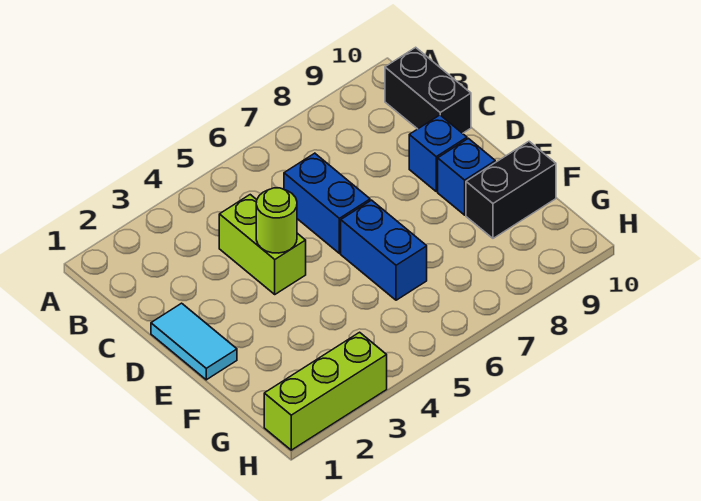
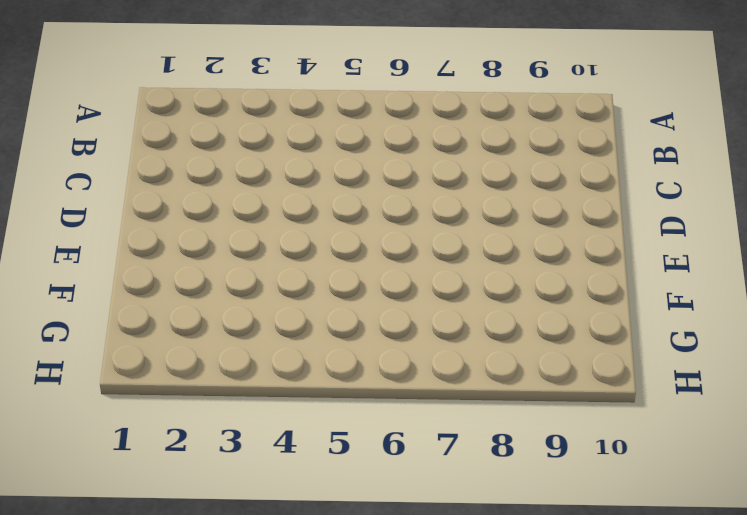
none -> black brick B10:C10 level 1
none -> lime brick C4:D4 level 1

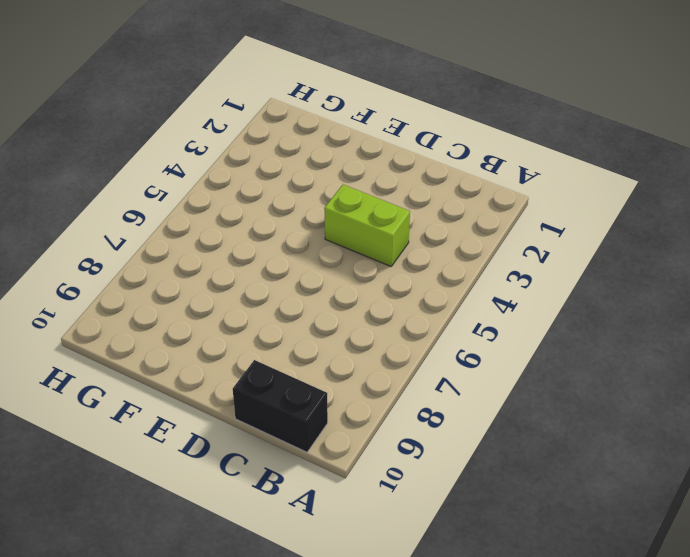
none -> blue brick C6:D6 level 1
none -> cyan tile D1:E1 level 1

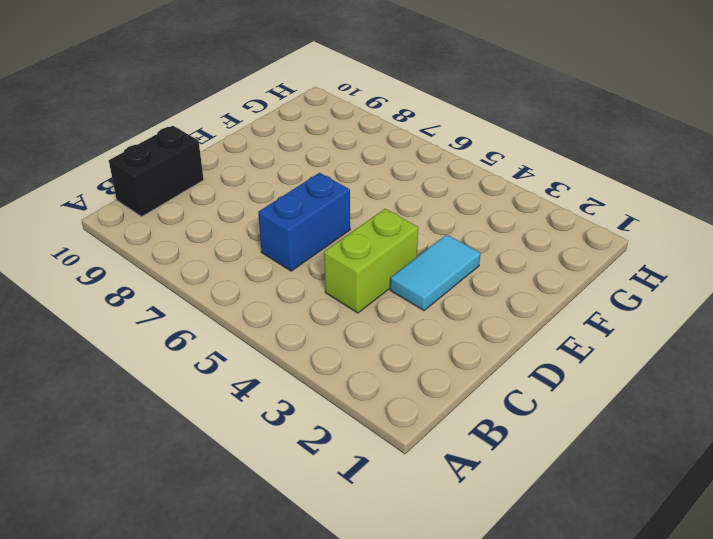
cyan tile D3:E3 level 1 -> cyan tile D1:E1 level 1
none -> blue brick D9 level 1
none -> blue brick E6:F6 level 1

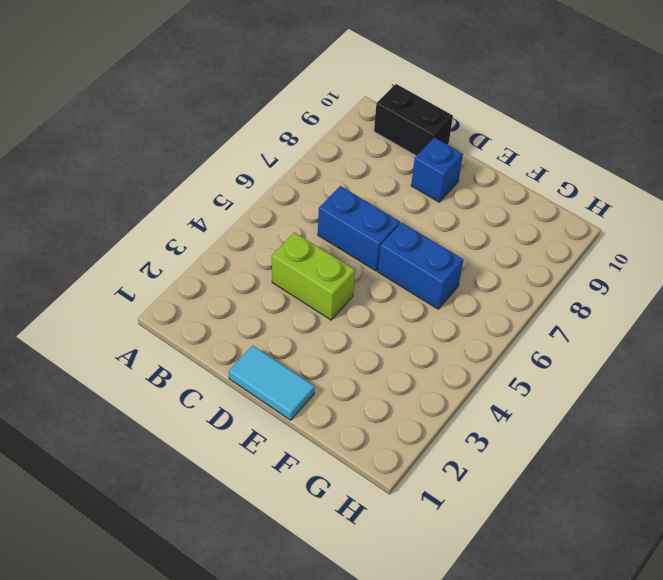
none -> blue brick E9 level 1
none -> black brick F9:F10 level 1

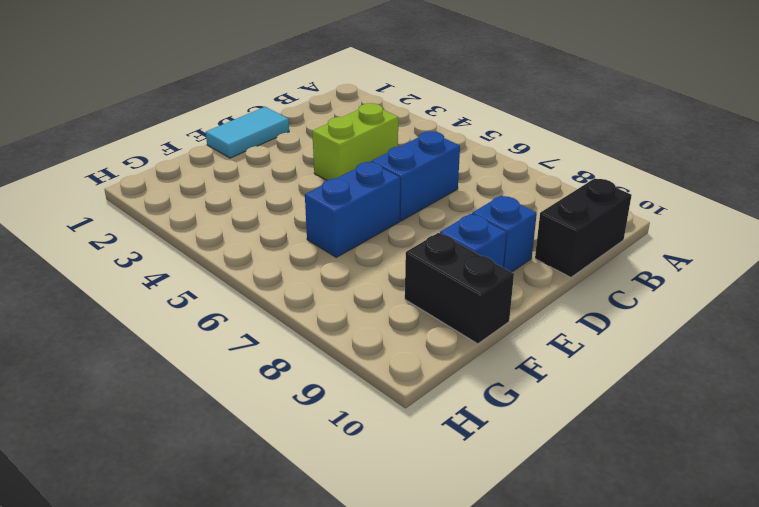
none -> lime brick H1:H3 level 1
none -> lime round brick D4 level 2

